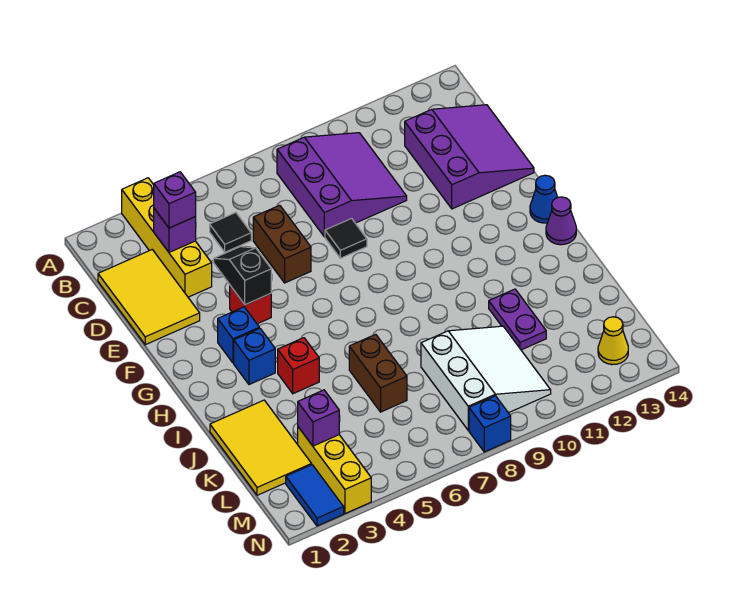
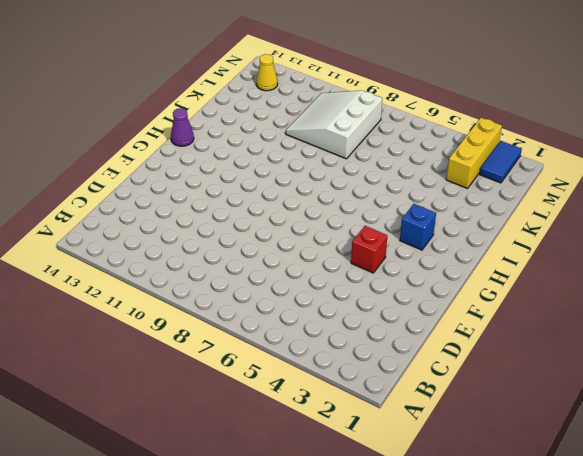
none -> yellow brick A3:D3 level 1
none -> purple slope B8:D10 level 1 top 8
none -> yellow tile C1:E2 level 1

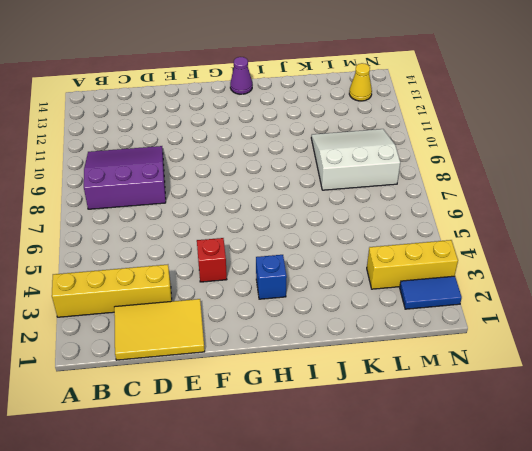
none -> black tile C5 level 1
none -> purple slope C12:E14 level 1 top 12
none -> brown brick D6:E6 level 1

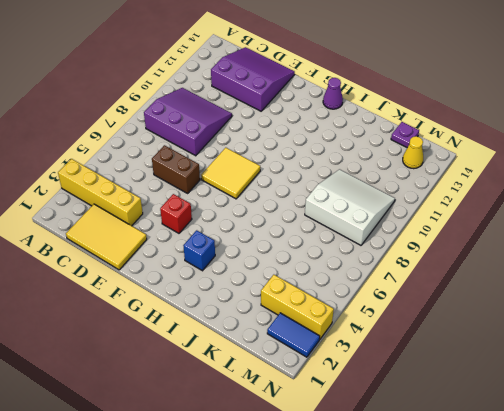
yellow tile F7:G8 level 1 -> none
purple plate L14 level 1 -> none
none -> black tile C5 level 1
none -> black tile E8 level 1
none -> blue brick G3 level 1

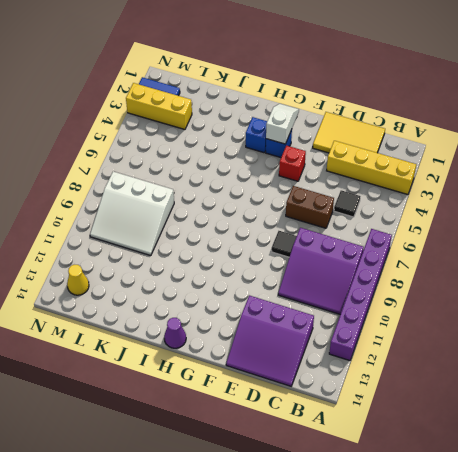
purple brick A7:A12 level 1 -> none
white slope G2:G3 level 2 top 3 -> none
none -> blue cone G14 level 1
none -> red brick I4 level 1
none -> yellow tile J1:L2 level 1

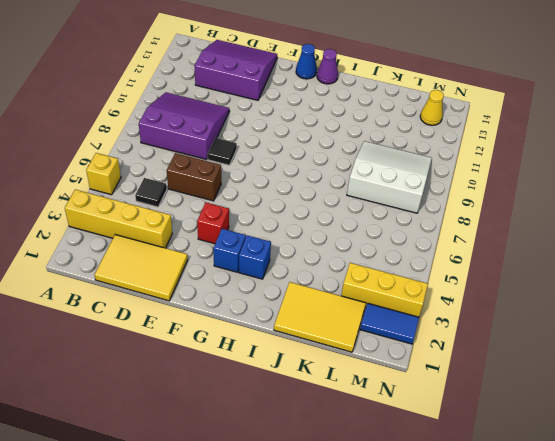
yellow brick A5 level 1 -> none
none -> red brick I4 level 1
none -> brown brick J6:K6 level 1
none -> purple plate J11:K11 level 1

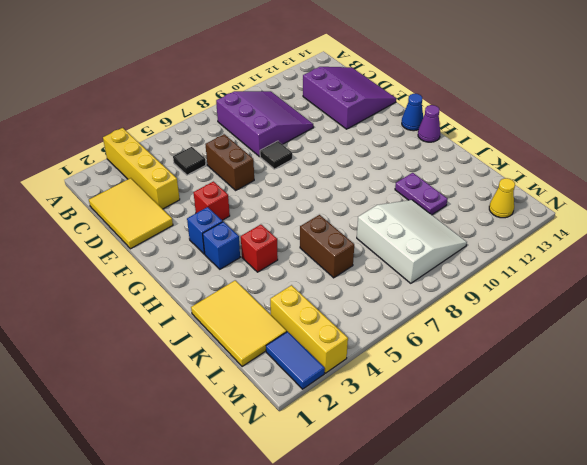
none -> blue brick N8 level 1
none -> purple brick C3 level 2
none -> black slope E4:F4 level 2 top F

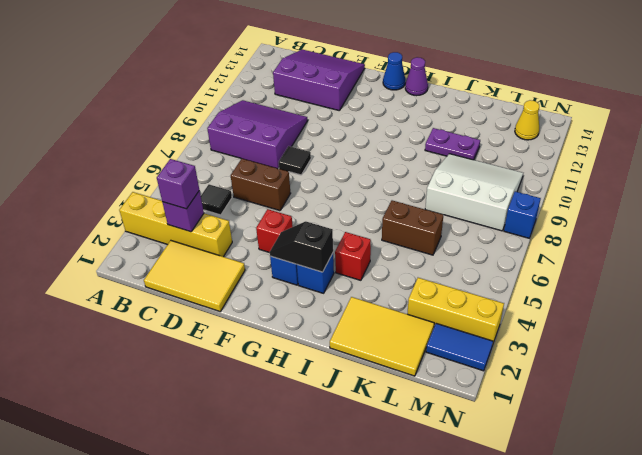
black slope G3:H3 level 2 top H -> black slope E4:F4 level 2 top F
none -> purple brick L3 level 2

